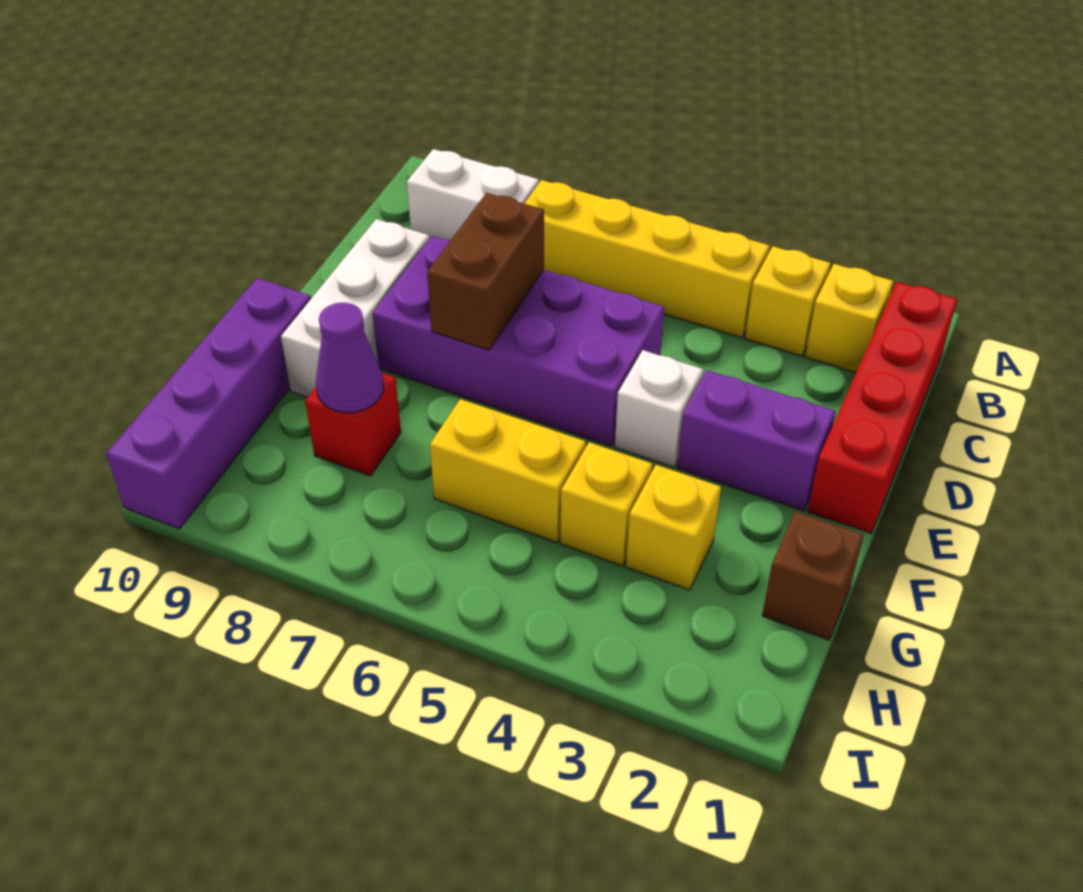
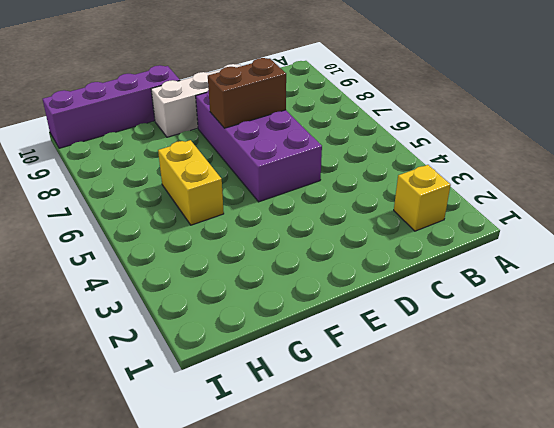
none -> red brick B1:E1 level 1
none -> yellow brick B3 level 1
none -> yellow brick B4:B7 level 1

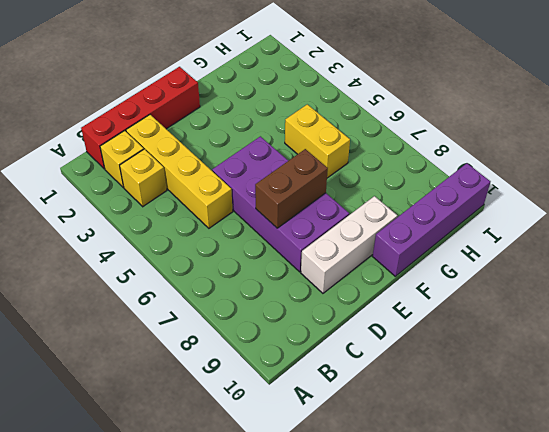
yellow brick C2:C5 level 1 -> yellow brick B4:B7 level 1
none -> white brick B8:B9 level 1
none -> purple brick E2:E3 level 1
none -> white brick E4 level 1

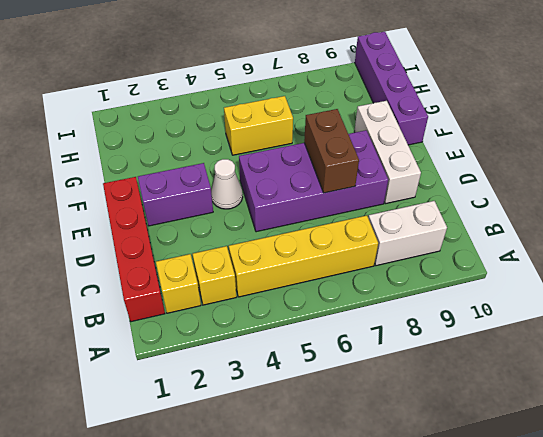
white cone E4 level 1 -> white brick E4 level 1
none -> brown brick G1 level 1
none -> yellow brick G3 level 1
none -> yellow brick G4 level 1

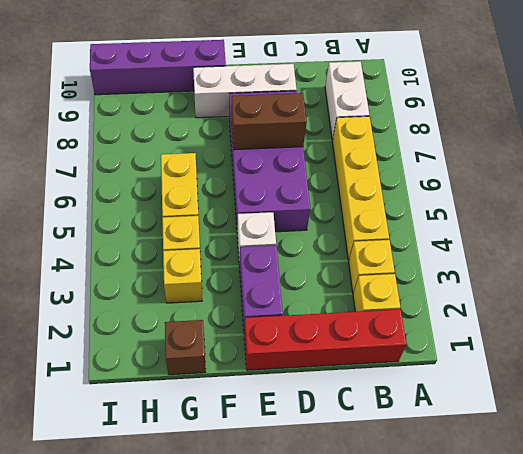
none -> red brick G8 level 1
none -> purple cone G8 level 2

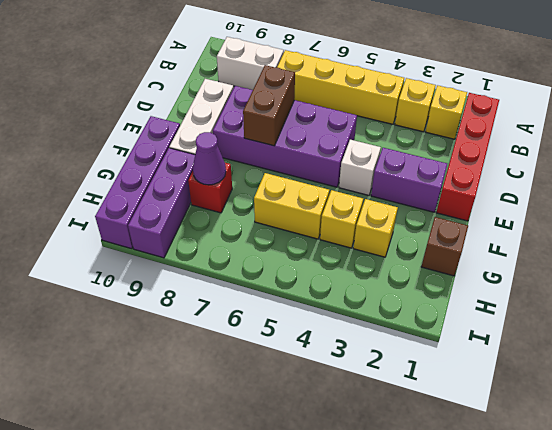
purple brick G9:I9 level 1 -> none

